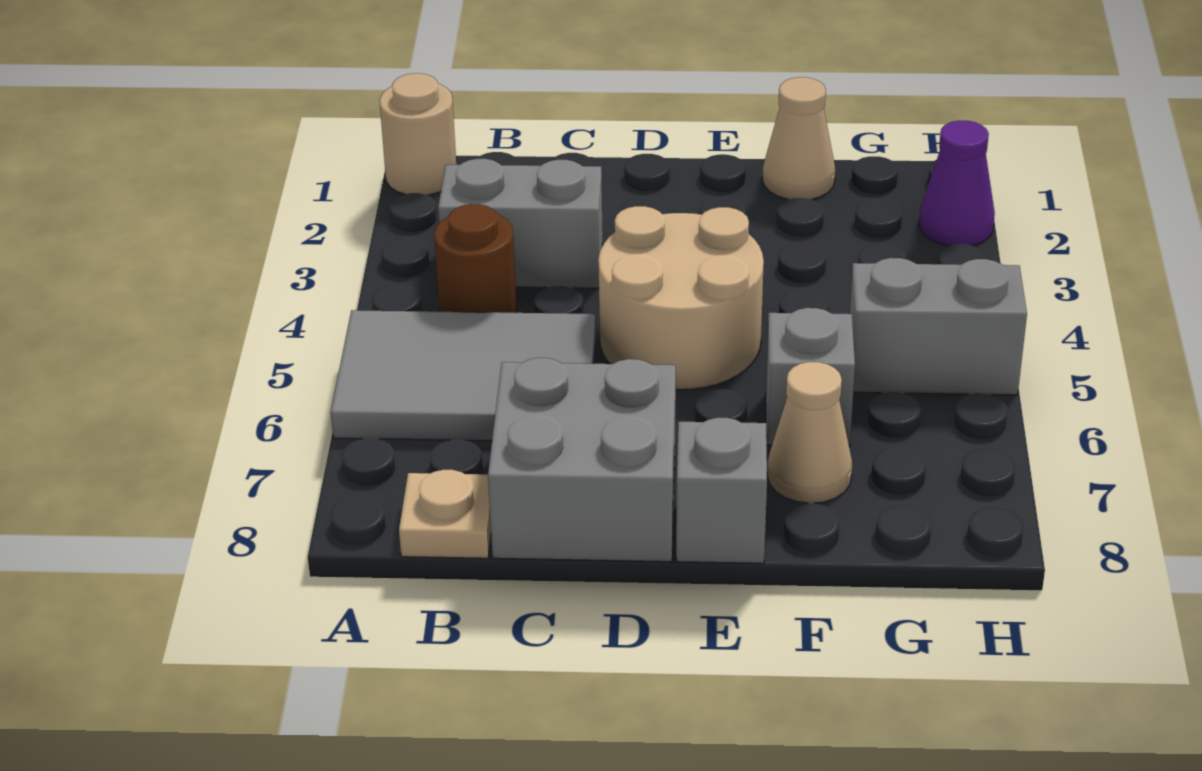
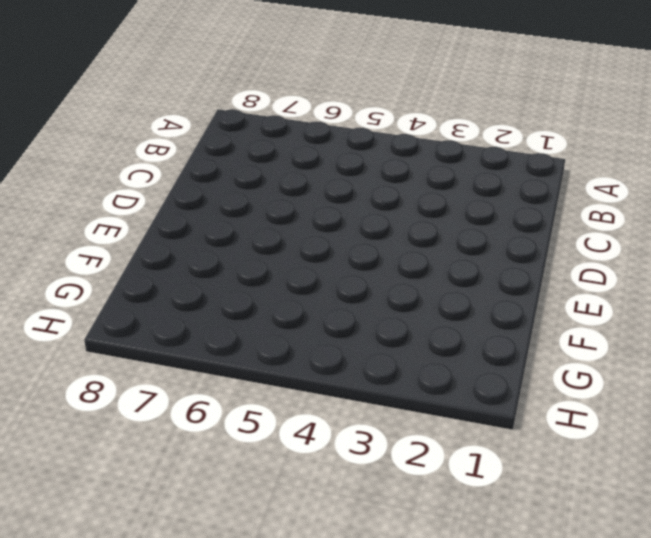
none -> tan round brick A1 level 1
none -> grey tile A5:C6 level 1
none -> grey brick B3:C3 level 1

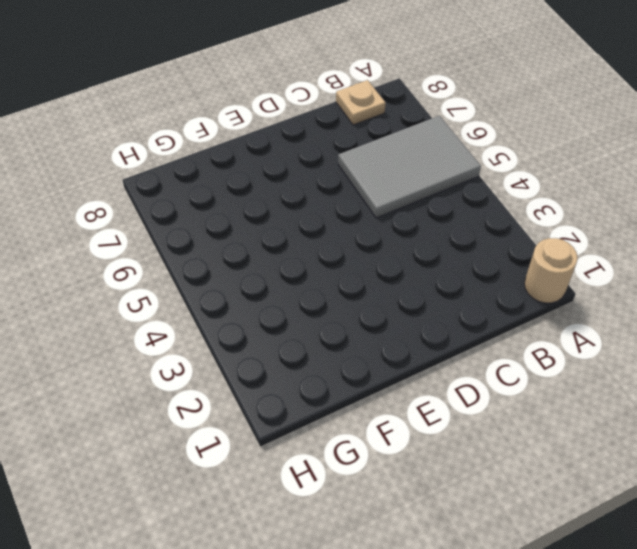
none -> grey brick B3:C3 level 1
none -> brown round brick B4 level 1
none -> grey brick C7:D8 level 1

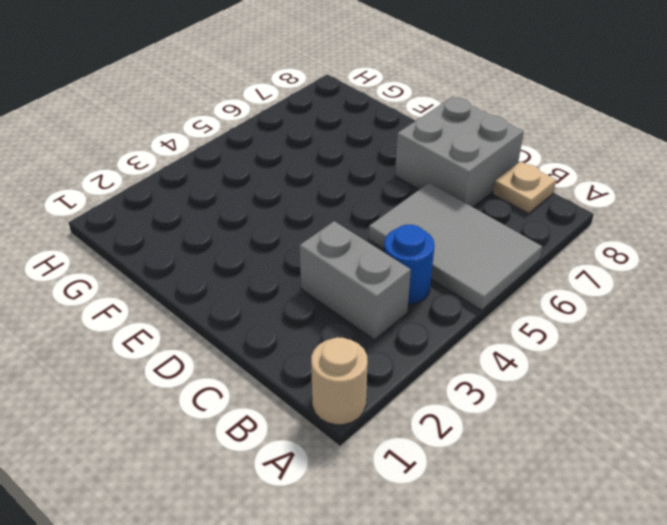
blue round brick B4 level 1 -> brown round brick B4 level 1
none -> tan round brick D4:E5 level 1
none -> grey brick E8 level 1
none -> tan cone F1 level 1

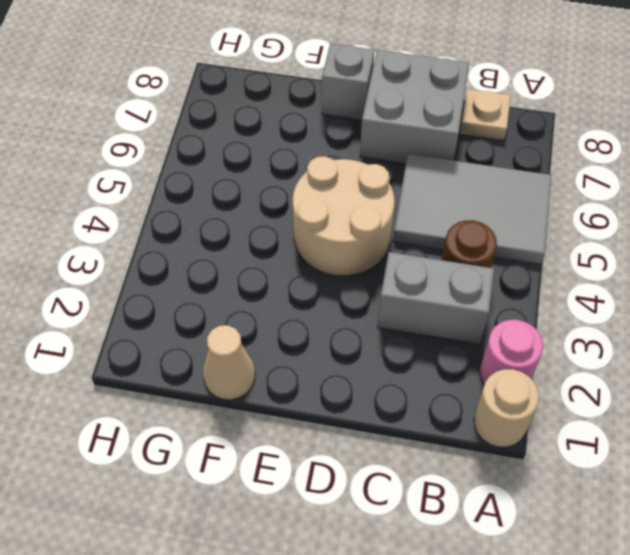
pink round brick A2 level 1 -> none
none -> grey brick F6 level 1
none -> tan cone F7 level 1
none -> grey brick G5:H5 level 1

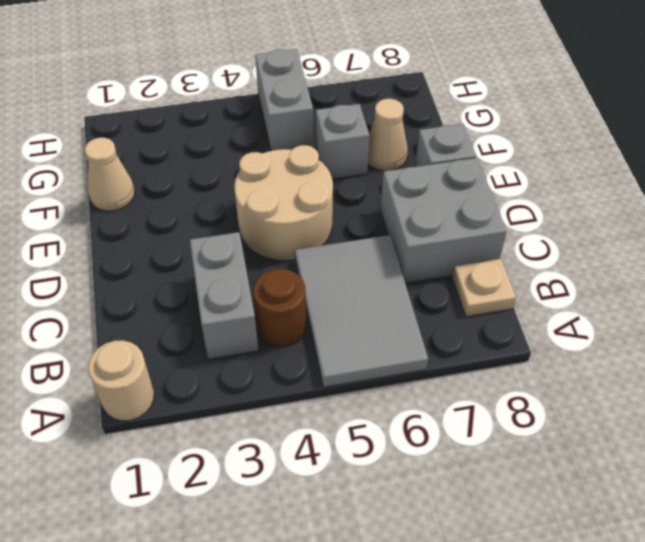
none -> purple cone H2 level 1

